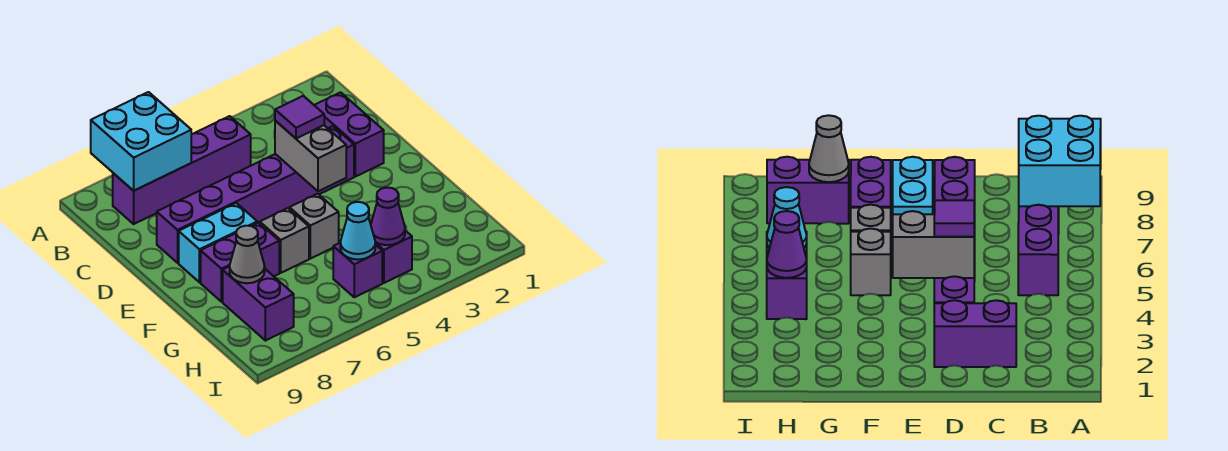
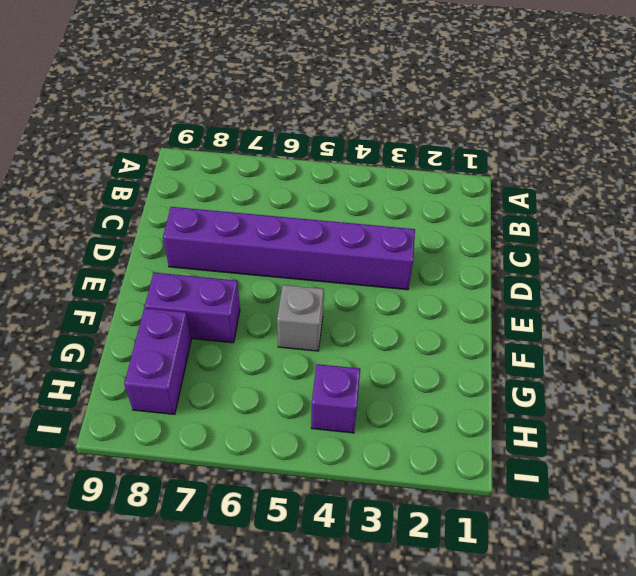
none -> purple brick B5:B8 level 1
none -> purple brick C2:D2 level 1
none -> cyan brick E7:E8 level 1

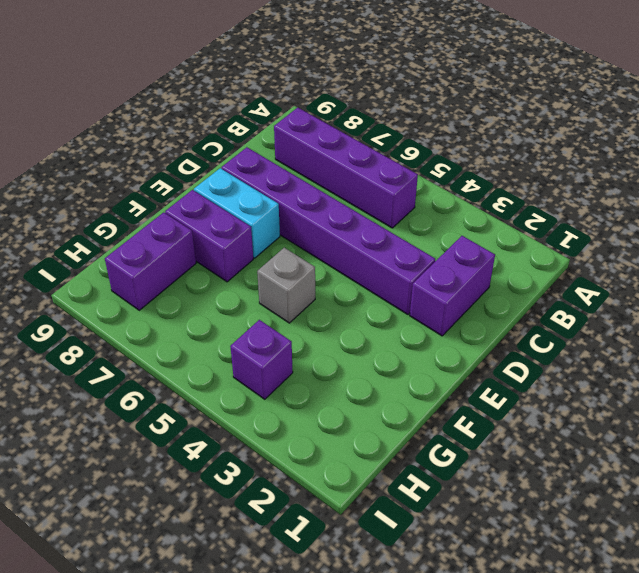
none -> grey brick F6 level 1
none -> purple brick H5 level 1
none -> cyan brick A7:B8 level 2

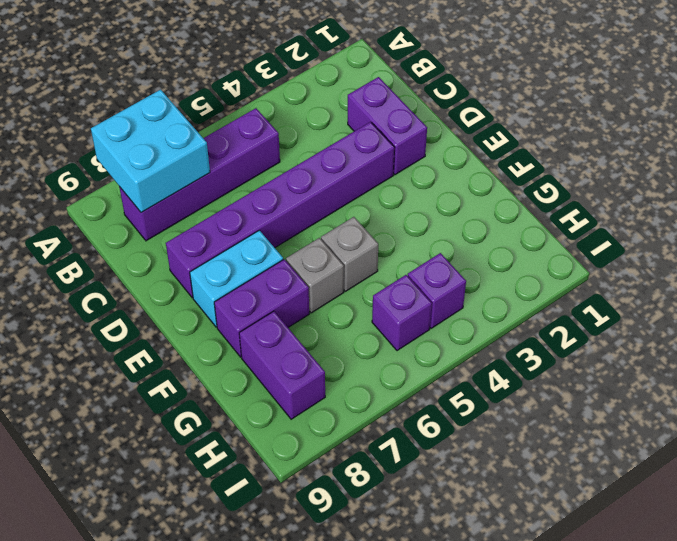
none -> grey brick D4:E4 level 2
none -> grey cone G8 level 2
none -> purple cone H4 level 2

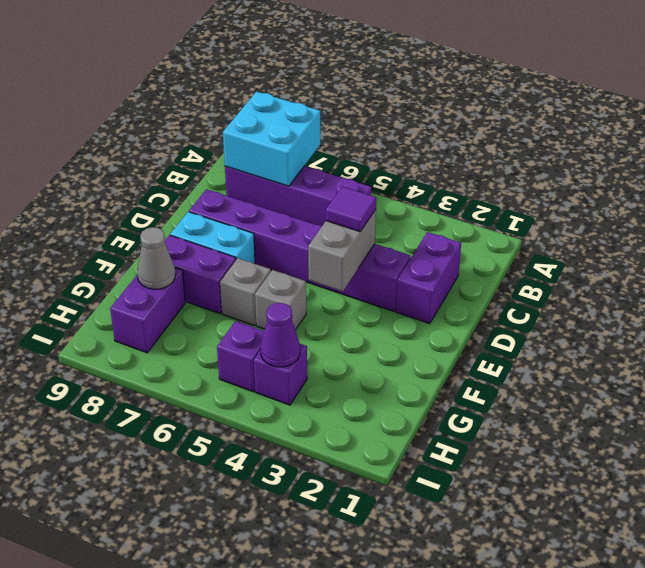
none -> cyan cone H5 level 2

